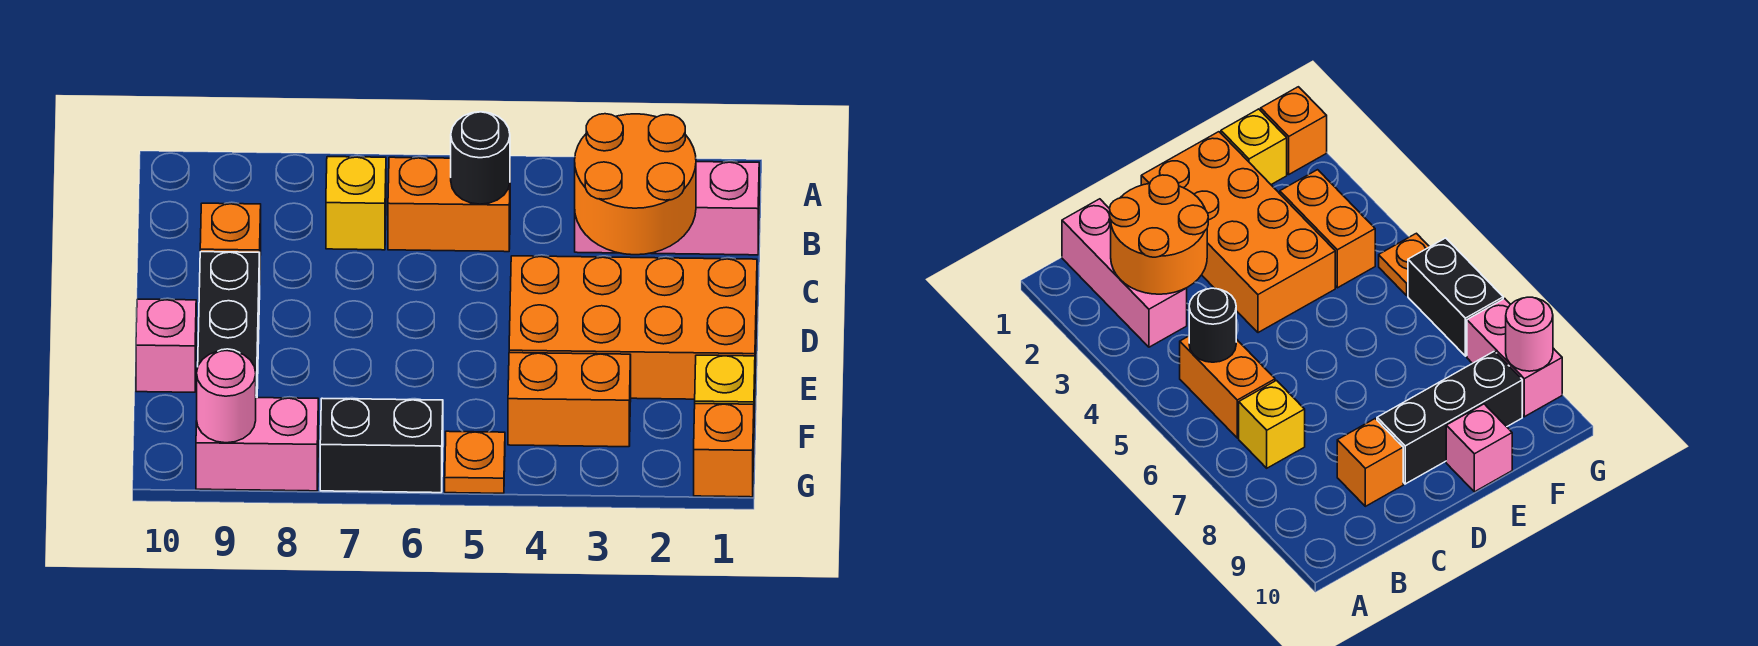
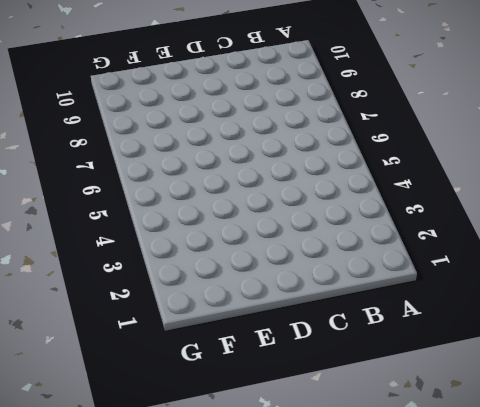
none -> pink brick B1:B3 level 1
none -> orange brick B5:B6 level 1
none -> yellow brick B7 level 1

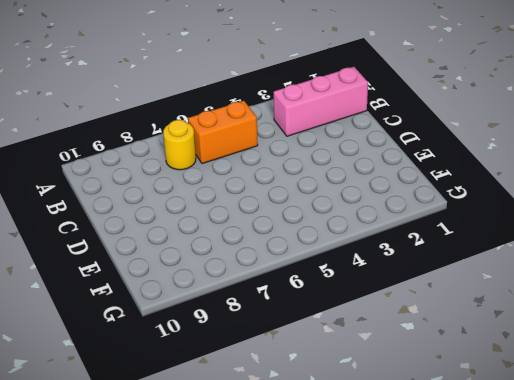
yellow round brick B7 level 1 -> yellow brick B7 level 1
none -> orange brick C9 level 1
none -> orange brick D1:E4 level 1
none -> black brick D9:F9 level 1

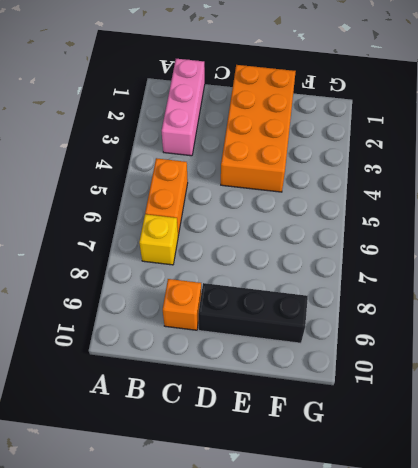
none -> pink brick E10 level 1
none -> yellow brick F1 level 1
none -> orange brick F3:F4 level 1

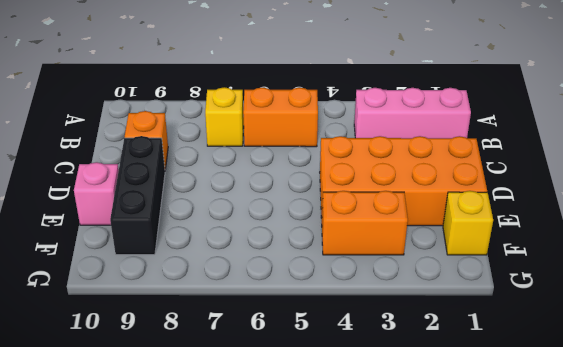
none -> orange brick G1 level 1
none -> orange plate G5 level 1
none -> black brick G6:G7 level 1

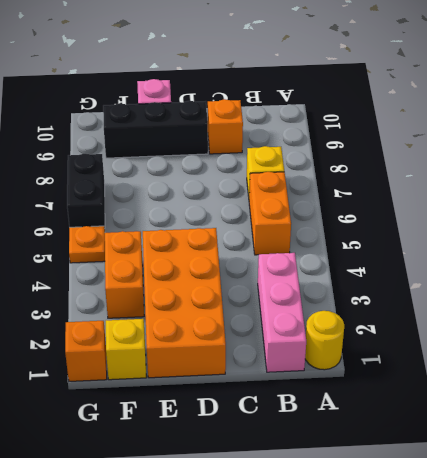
yellow round brick A1 level 1 -> none
none -> pink brick G8:G9 level 1
none -> orange round brick B2:C3 level 2
none -> black round brick B5 level 2

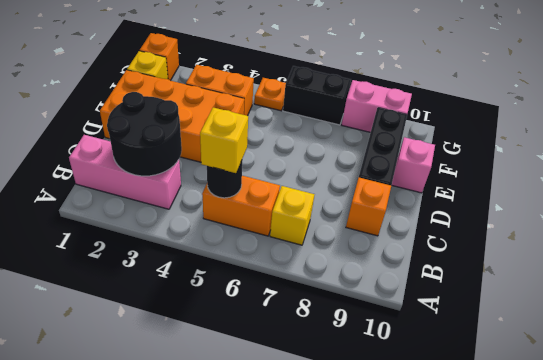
black round brick B2:C3 level 2 -> orange round brick B2:C3 level 2
yellow brick B5 level 3 -> none
none -> pink round brick G9 level 2

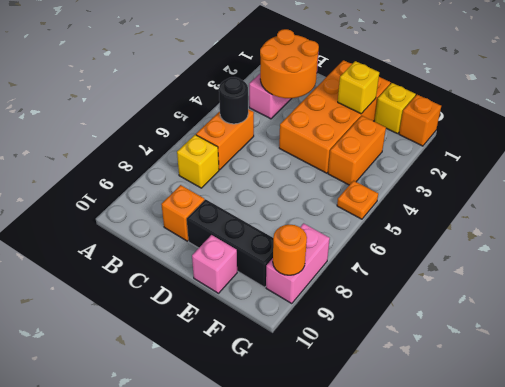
yellow brick E2 level 2 -> none
orange round brick G9 level 2 -> pink round brick G9 level 2
none -> black brick G6:G7 level 1

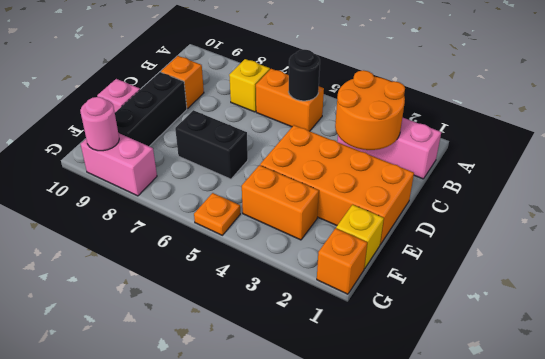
black brick E6:E7 level 1 -> black brick G6:G7 level 1

